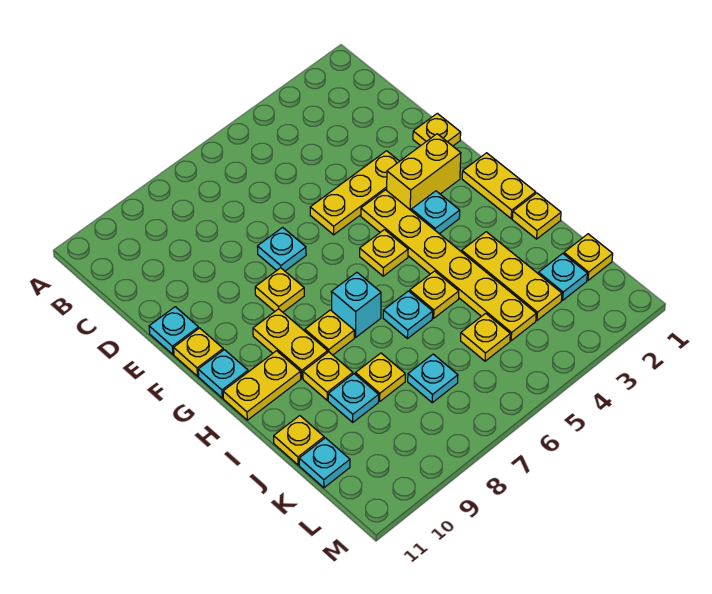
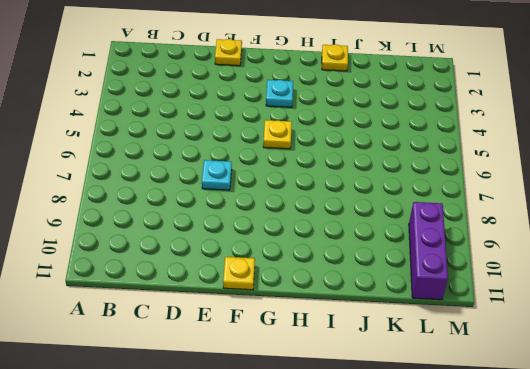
purple brick L9:L11 level 1 -> none
none -> yellow plate E3:E5 level 1
none -> cyan plate E11 level 1
none -> yellow brick F2:F3 level 1

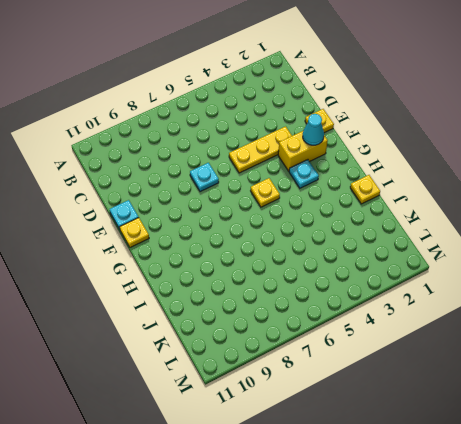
cyan cone F2 level 2 -> none
none -> yellow plate F4:K4 level 1
none -> yellow plate F8 level 1
none -> yellow plate G1:H1 level 1

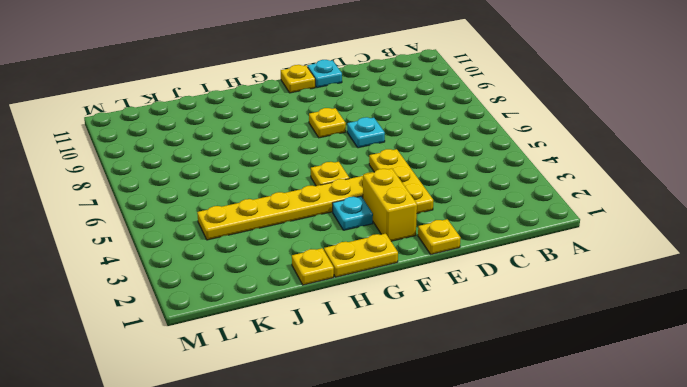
none -> yellow plate G9:H9 level 1
none -> cyan plate G11 level 1
none -> cyan brick H7 level 1

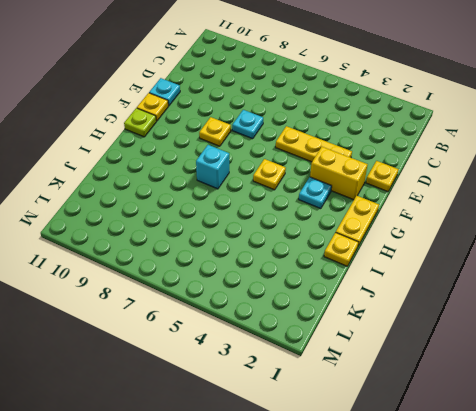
lime plate G11 level 1 -> cyan plate G11 level 1
none -> yellow plate F4:K4 level 1
none -> yellow plate G9:H9 level 1
none -> yellow plate H8 level 1

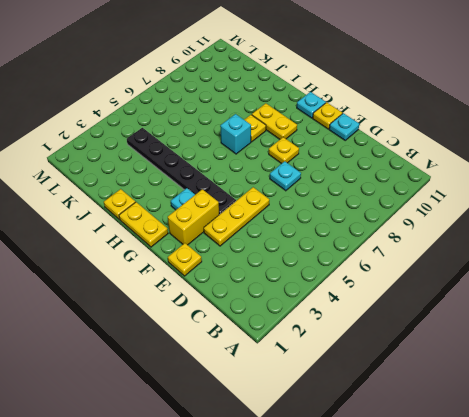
black plate F4:K4 level 1 -> yellow plate F4:K4 level 1
none -> yellow plate G5 level 1
none -> yellow plate H10:H11 level 1
none -> yellow plate I3:K3 level 1

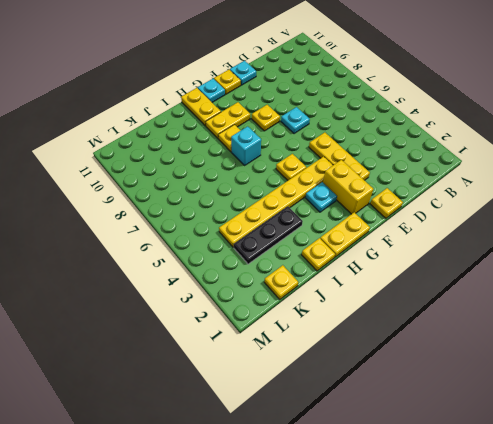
black plate I3:K3 level 1 -> yellow plate I3:K3 level 1
none -> yellow plate I5 level 1
none -> cyan plate I6 level 1
none -> yellow plate I9 level 1

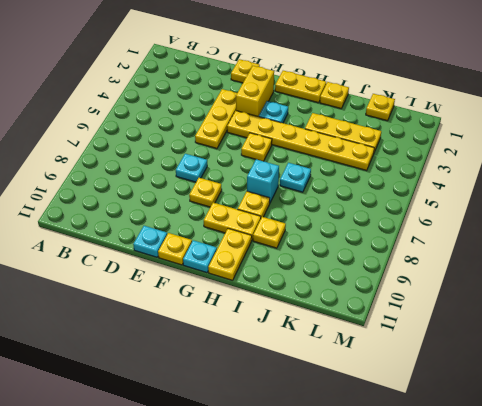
none -> yellow plate I5 level 1
none -> yellow plate J8 level 1
none -> cyan plate J9 level 1

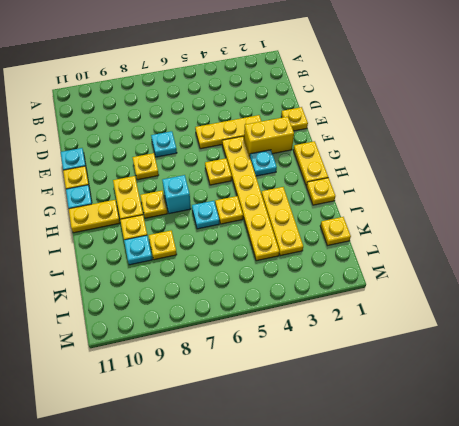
none -> yellow plate J11 level 1
none -> cyan plate K2 level 1
none -> yellow plate K5 level 1

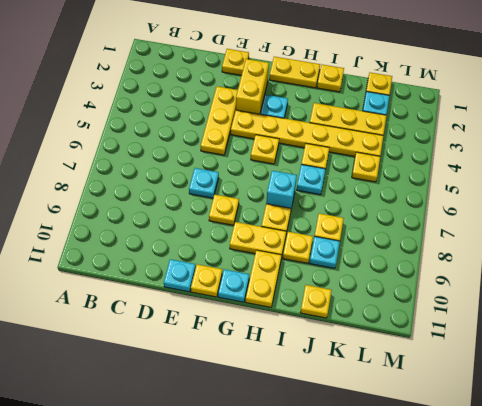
none -> cyan plate K7 level 1
none -> cyan plate K11 level 1

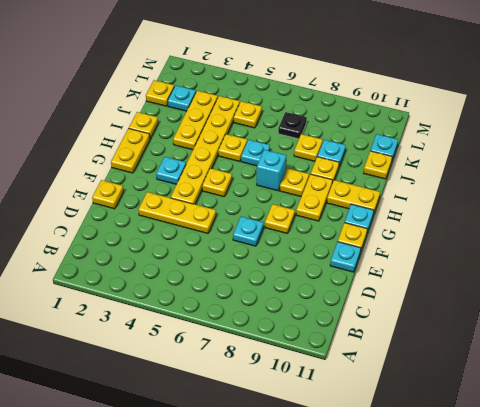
black plate K7 level 1 -> cyan plate K7 level 1
none -> yellow brick F2:F3 level 1

